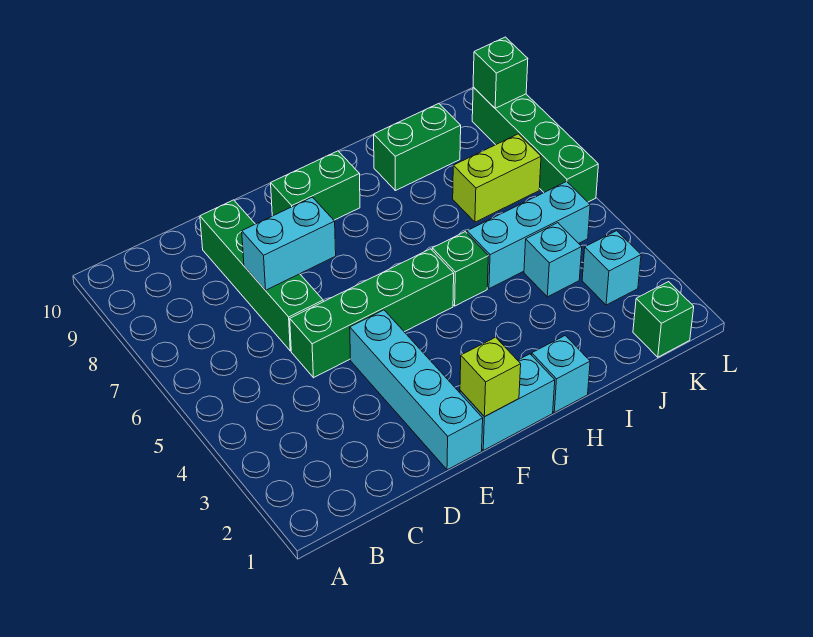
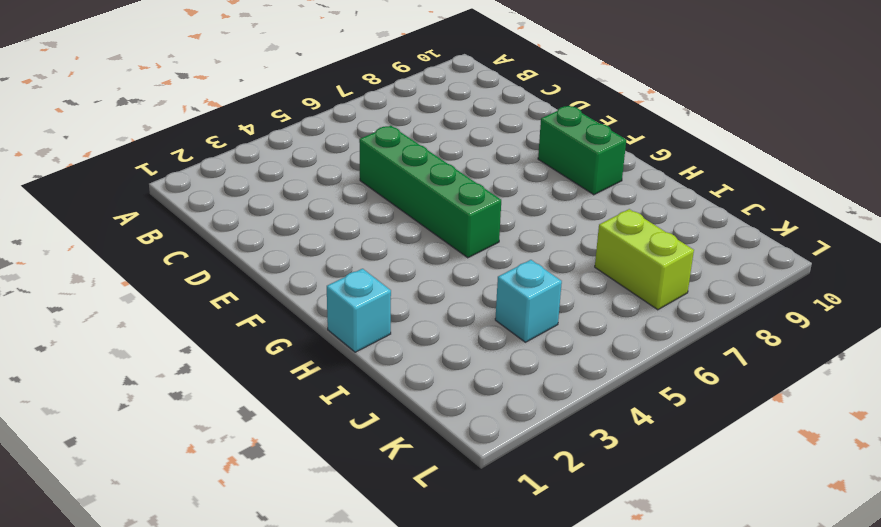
none -> green brick D6:D9 level 1
none -> cyan brick E1:E4 level 1
none -> cyan brick F1:G1 level 1

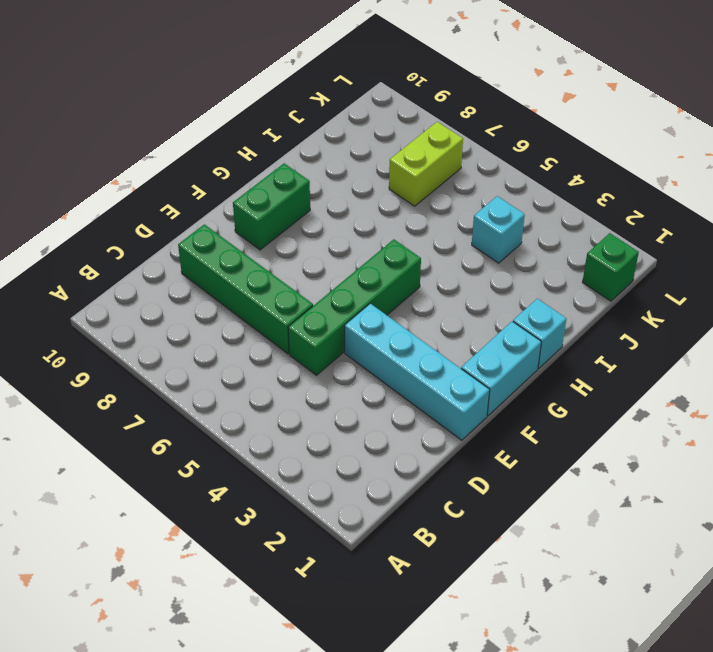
none -> green brick H5 level 1
none -> cyan brick I5:K5 level 1
none -> green brick I9:J9 level 1

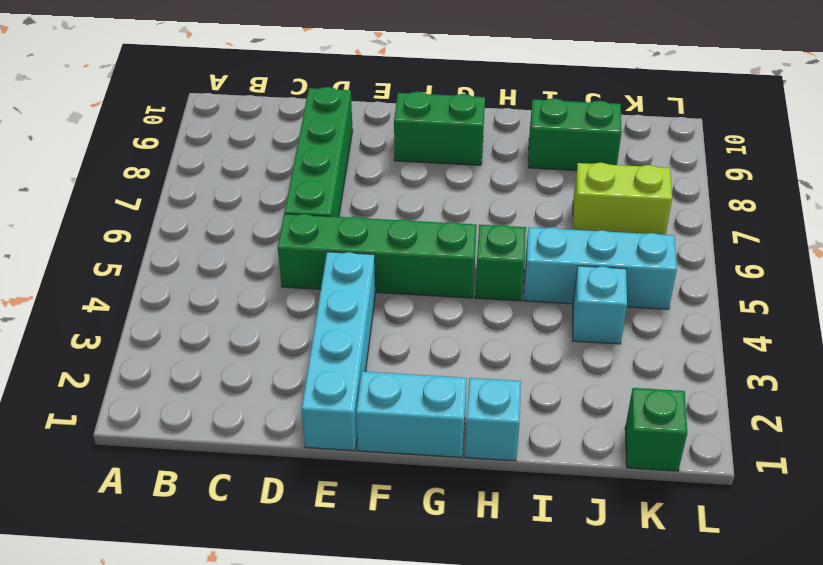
none -> cyan brick K3 level 1
none -> green brick L6:L9 level 1
none -> cyan brick D7:E7 level 2

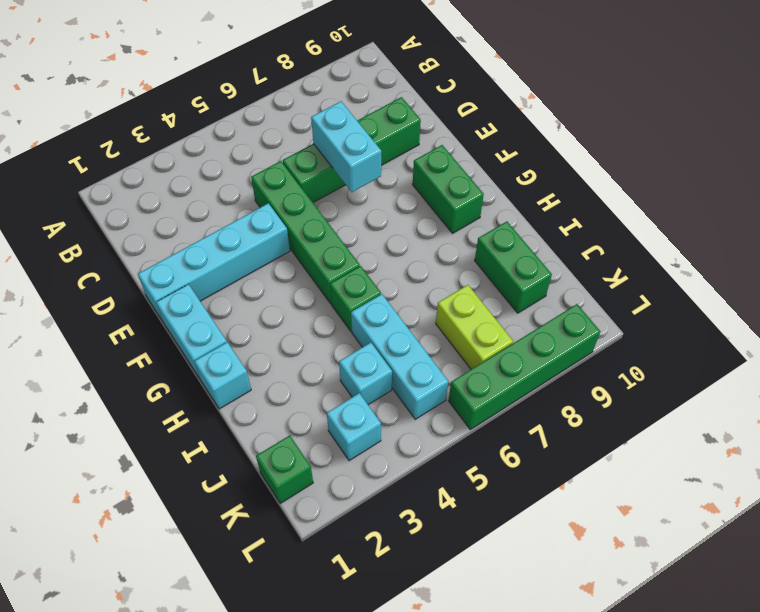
none -> lime brick F1 level 2
none -> green brick L9 level 2

